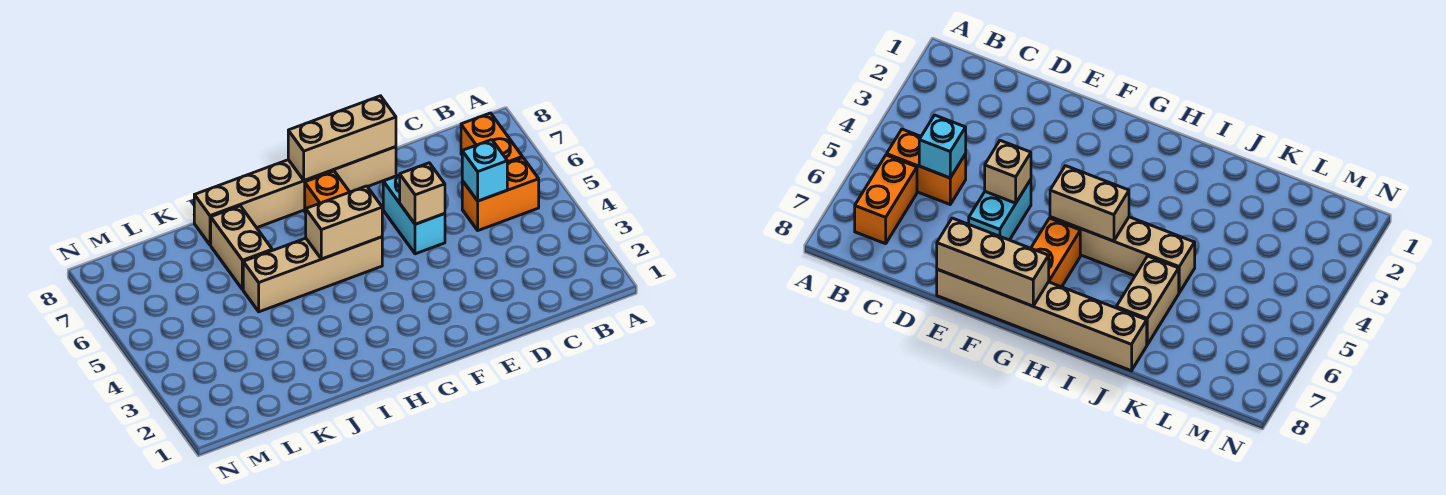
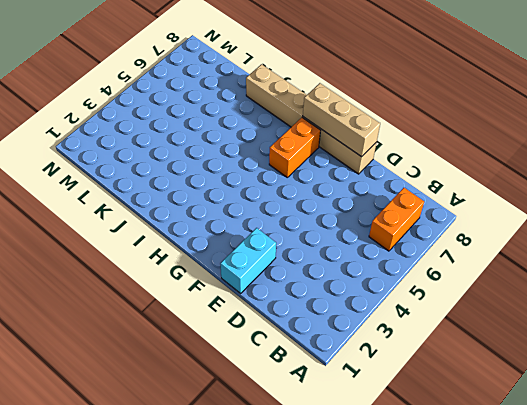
cyan brick E1:E2 level 1 -> cyan brick E5:E6 level 1
none -> orange brick B5:C5 level 1
none -> tan brick G5:J5 level 1

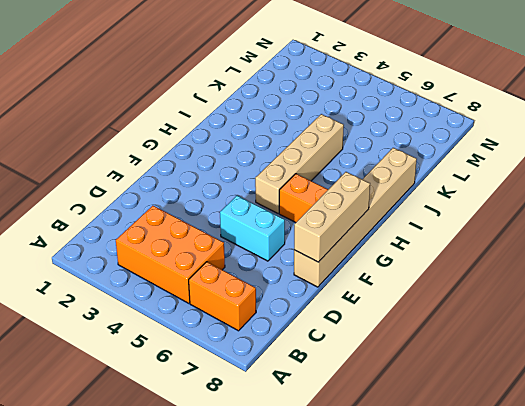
orange brick B3:C5 level 1 -> orange brick B5:C5 level 1
none -> tan brick J6:J7 level 1
none -> cyan brick C5 level 2

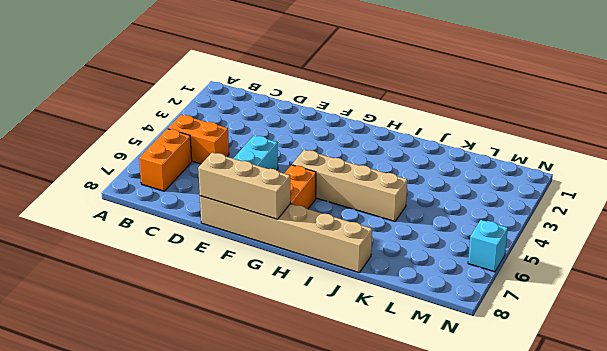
cyan brick N6 level 1 -> cyan brick C5 level 2
none -> tan brick J6:J7 level 1
none -> tan brick E5 level 2

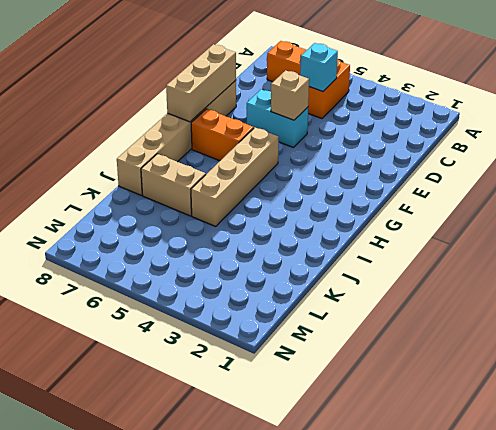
none -> tan brick G5:H5 level 2

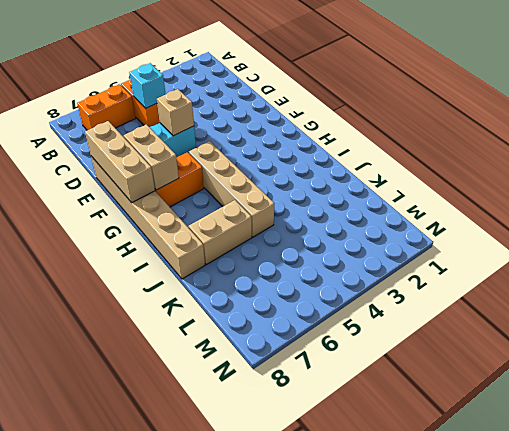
tan brick F7:G7 level 2 -> tan brick G5:H5 level 2

